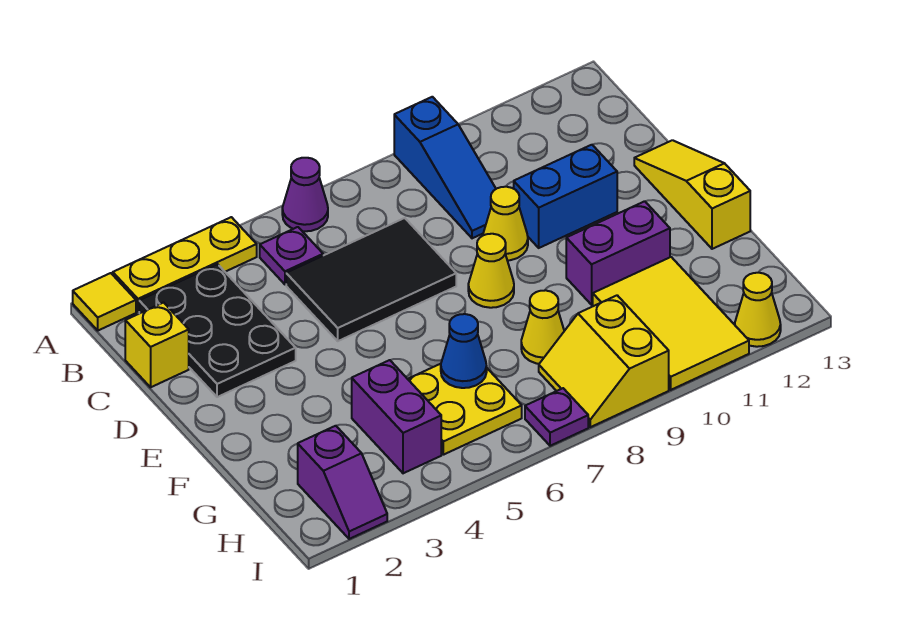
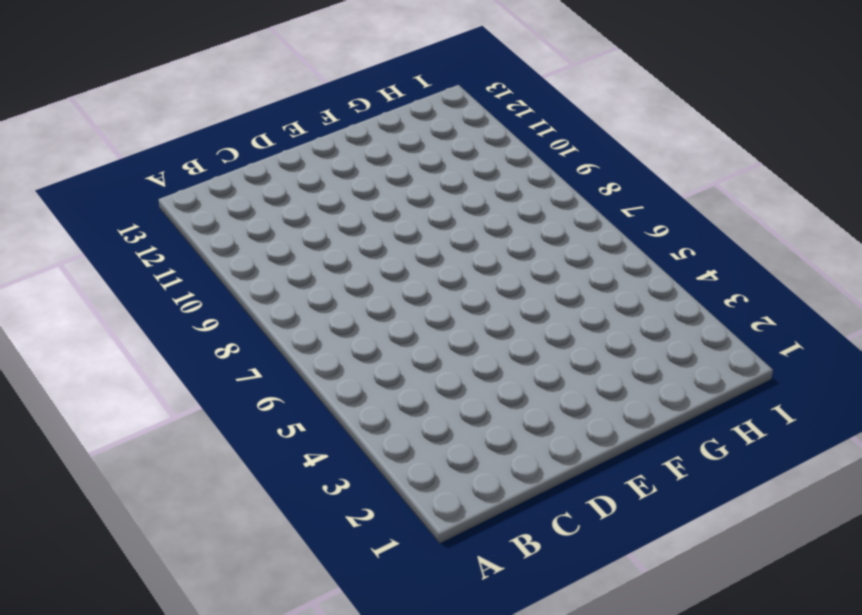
none -> yellow tile A1 level 1
none -> yellow plate A2:A4 level 1
none -> purple cone A6 level 1

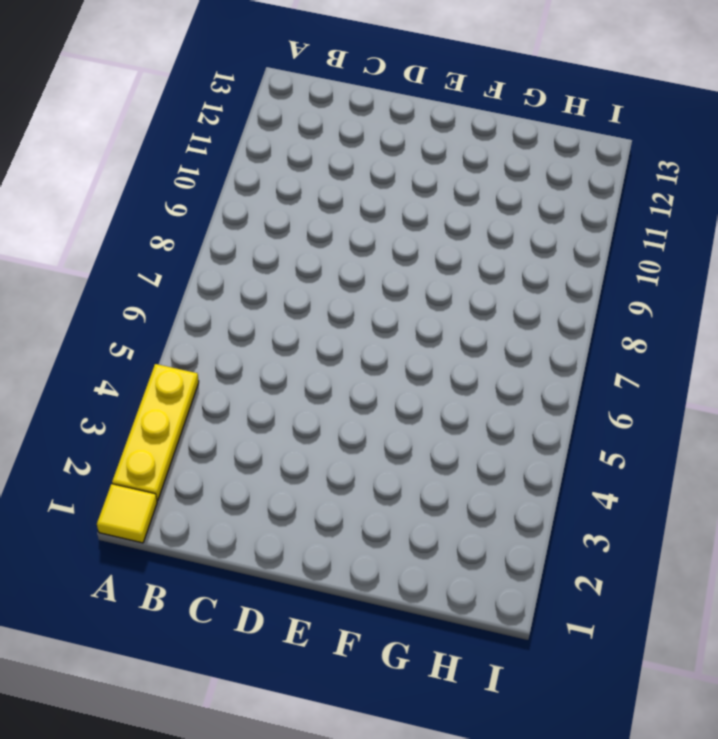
none -> purple cone A6 level 1
none -> blue slope A9:C9 level 1 top A
none -> black plate B2:D3 level 1

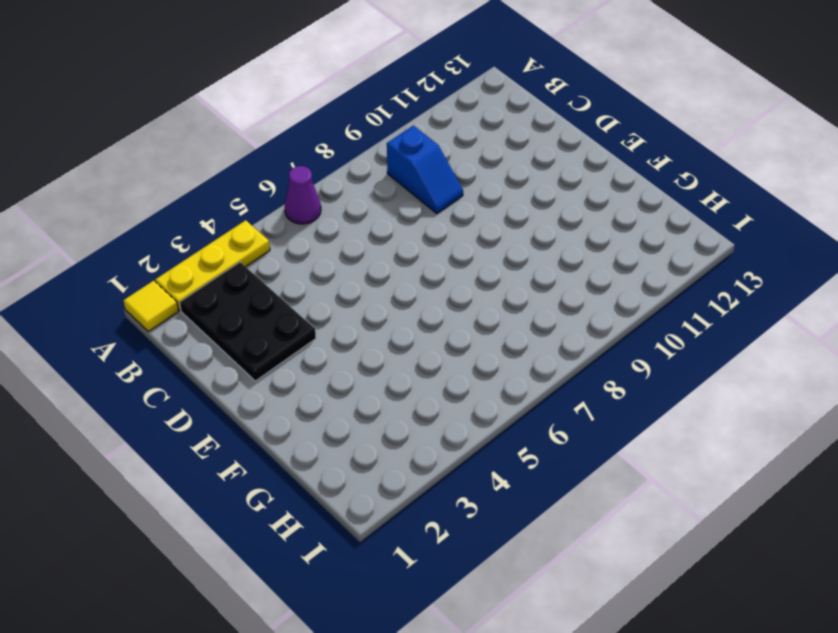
blue slope B9:C9 level 1 top B -> blue slope A9:C9 level 1 top A
none -> purple plate B5 level 1
none -> yellow brick C1 level 1
none -> black tile C5:D7 level 1

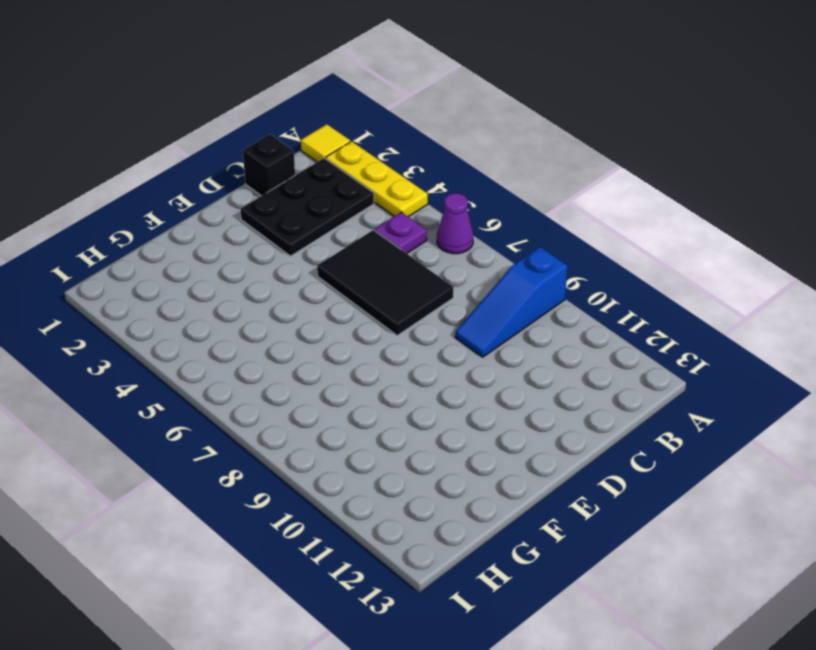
black brick C1 level 1 -> yellow brick C1 level 1
none -> yellow cone D9 level 1
none -> blue brick D10:D11 level 1
none -> yellow slope D13:F13 level 1 top F

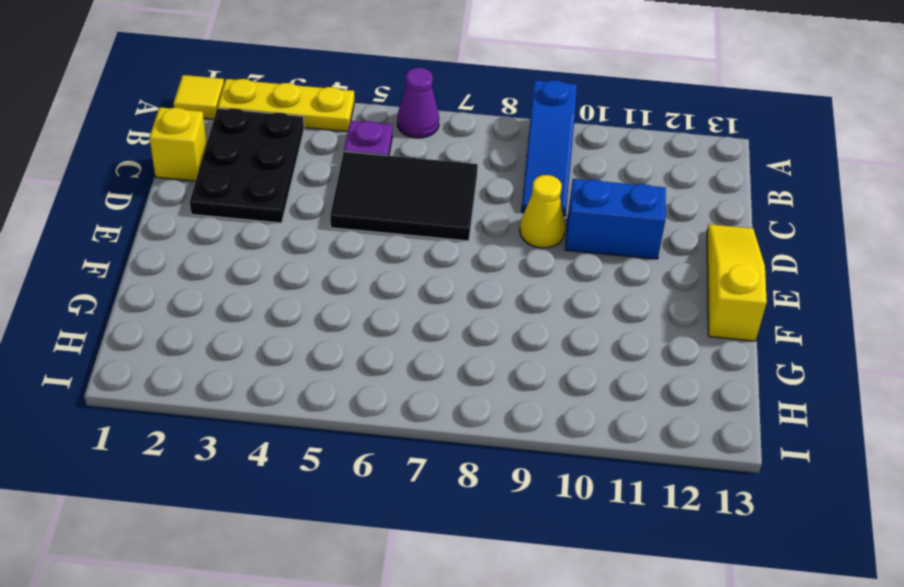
none -> yellow cone E8 level 1
none -> purple brick F10:F11 level 1
none -> purple brick G4:H4 level 1

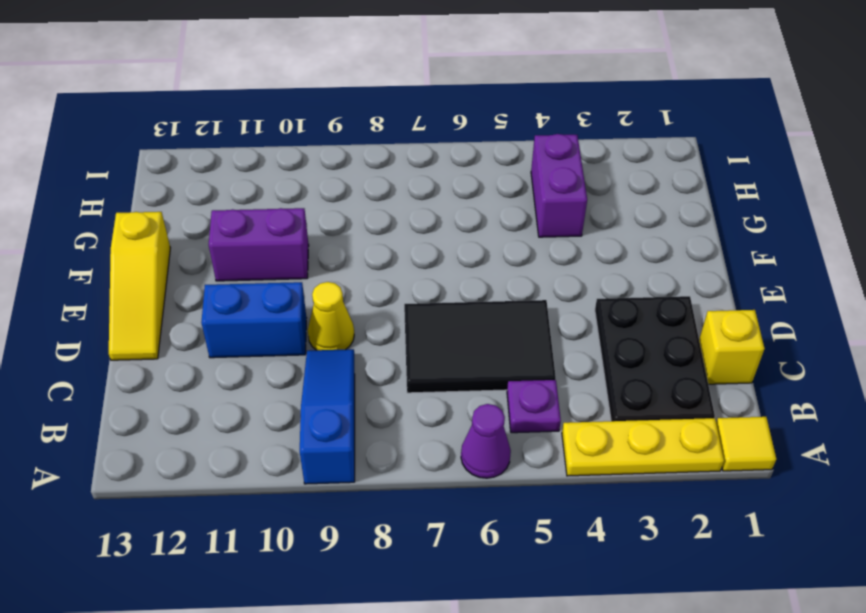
none -> yellow cone E8 level 1
none -> yellow plate G5:H6 level 1
none -> yellow cone G8 level 1

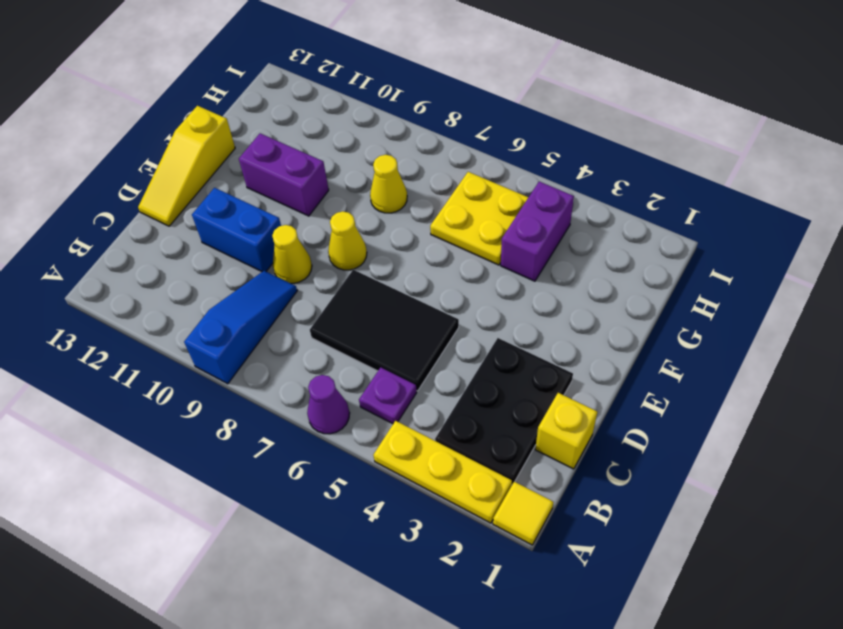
none -> yellow tile G10:I11 level 1
none -> purple slope H2:I2 level 1 top H
none -> yellow slope H8:I9 level 1 top 9

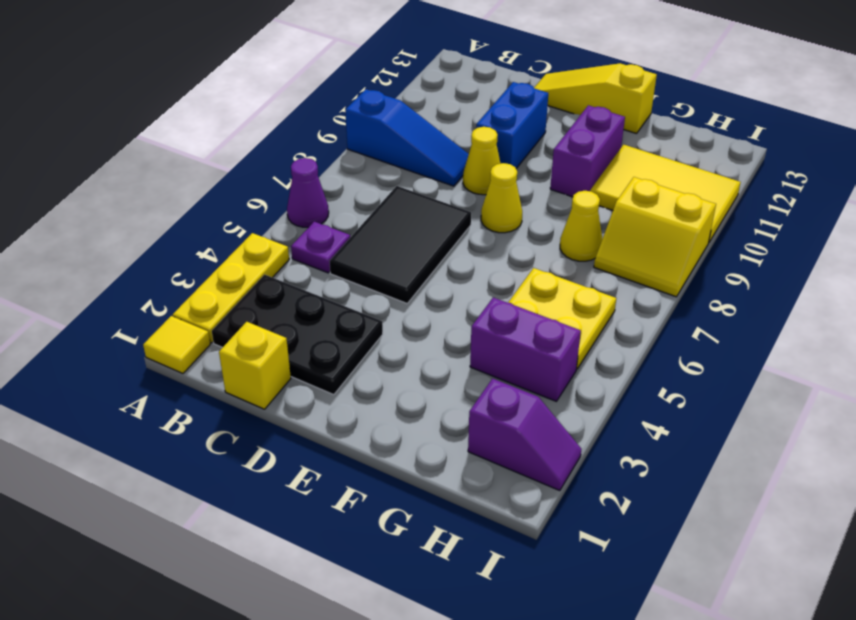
none -> purple plate I7 level 1
none -> yellow cone I12 level 1
none -> blue cone G6 level 2

